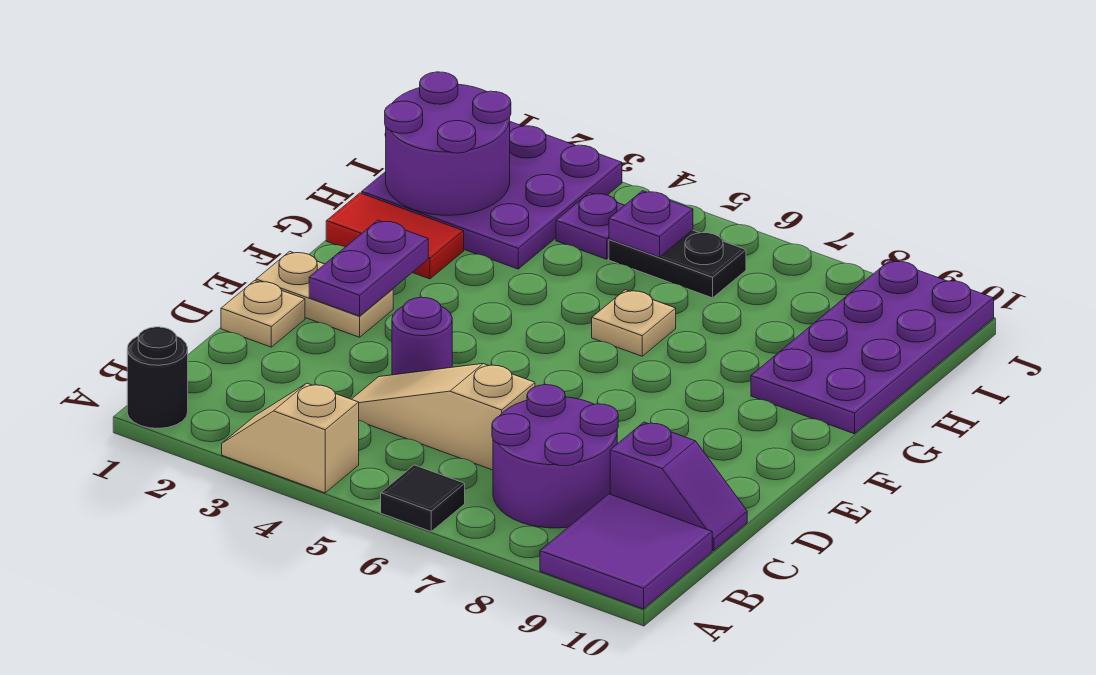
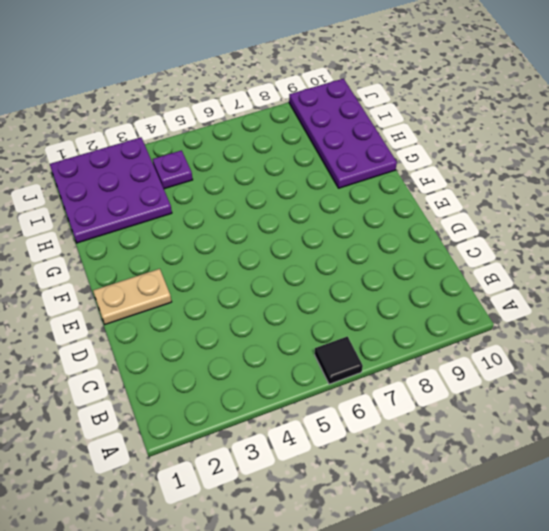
none -> black round brick A1 level 1
none -> tan slope A3:A4 level 1 top 4
none -> purple tile A9:B10 level 1

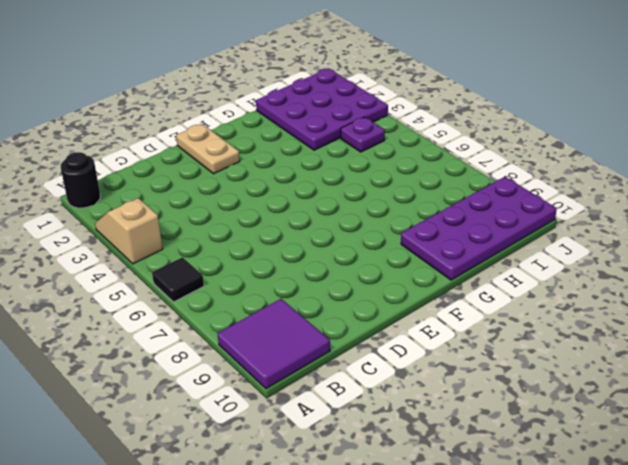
none -> purple round brick B7:C8 level 1
none -> tan slope C4:C6 level 1 top 6
none -> purple slope C9:C10 level 1 top 9

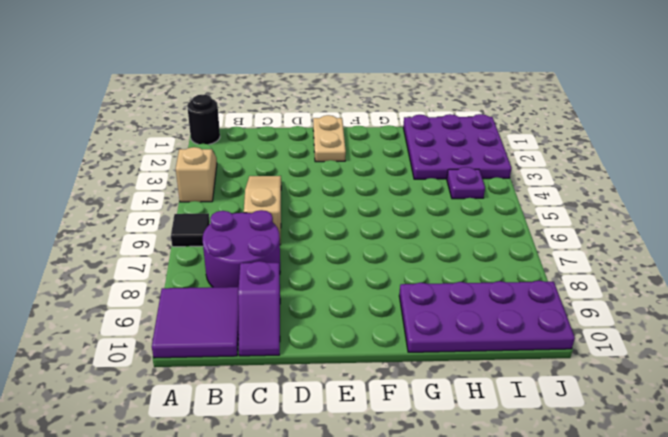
none -> tan plate D1 level 1
none -> purple round brick D4 level 1
none -> red tile G1:G2 level 1

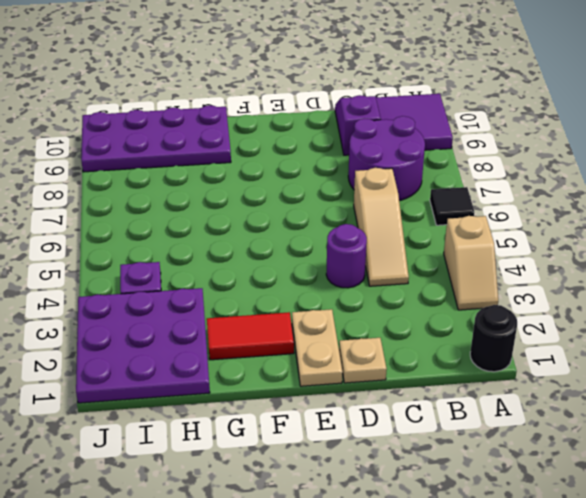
red tile F2:G2 level 1 -> red tile G1:G2 level 1
none -> tan plate G6 level 1
none -> black plate I5:I6 level 1
none -> purple plate E2:F2 level 2

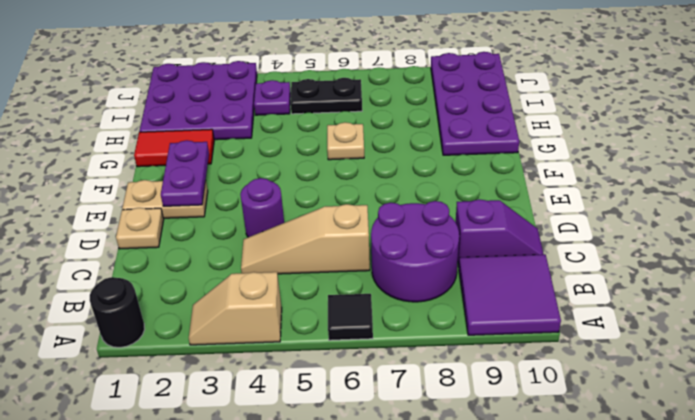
none -> purple round brick H1:I2 level 2
none -> purple plate I5 level 2

